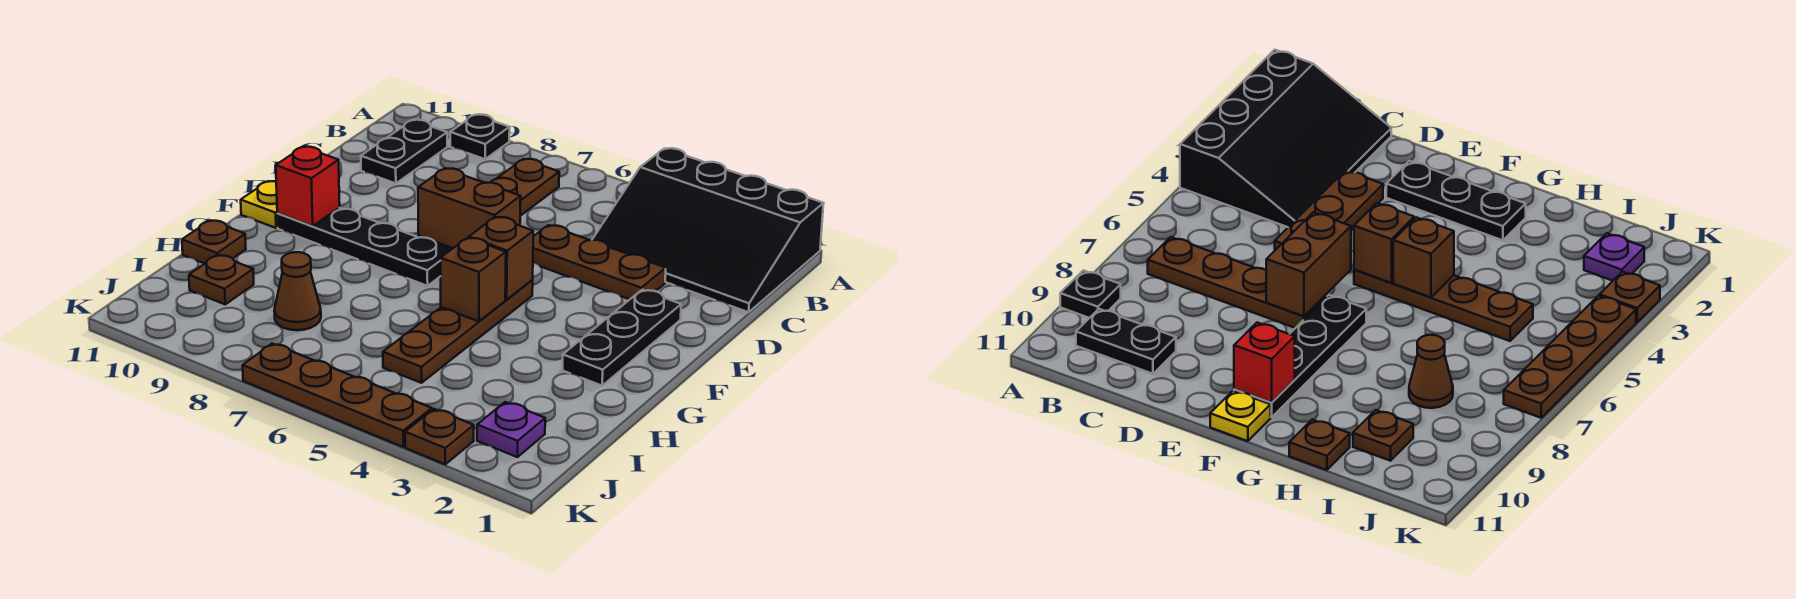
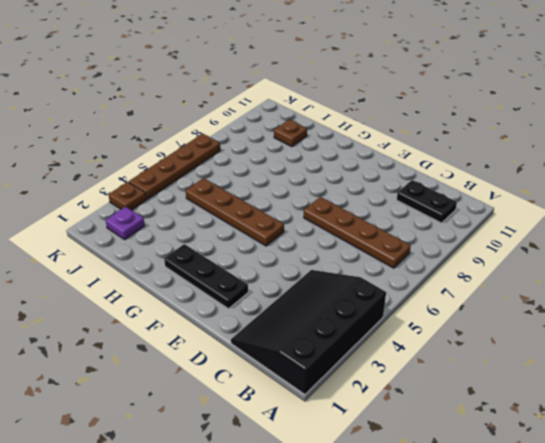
none -> black plate A9 level 1
none -> brown plate D3:D5 level 1
none -> black plate F7:F10 level 1

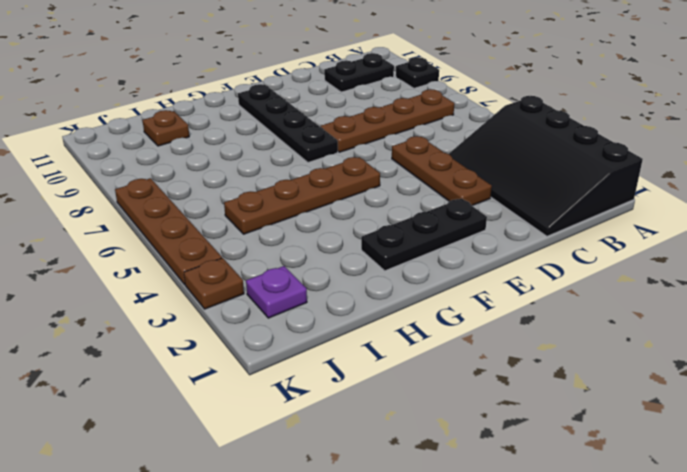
none -> yellow plate F11 level 1
none -> brown plate H11 level 1
none -> brown cone I8 level 1

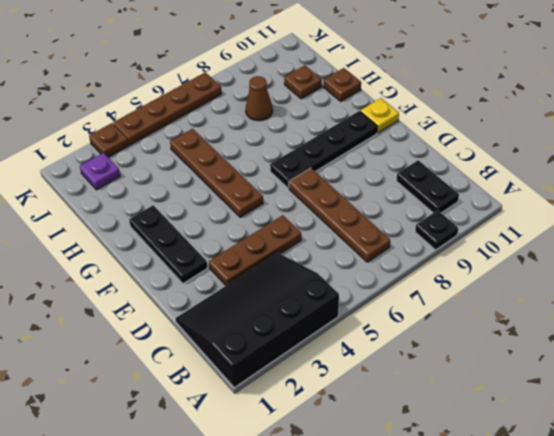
none -> brown brick E6:E7 level 2
none -> brown brick F5 level 2
none -> red brick F10 level 2

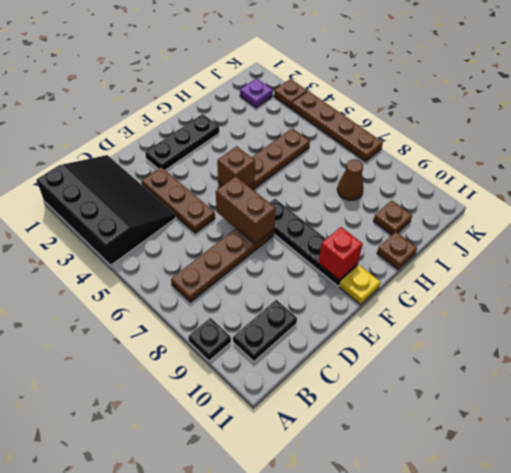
none -> brown brick G5 level 2

